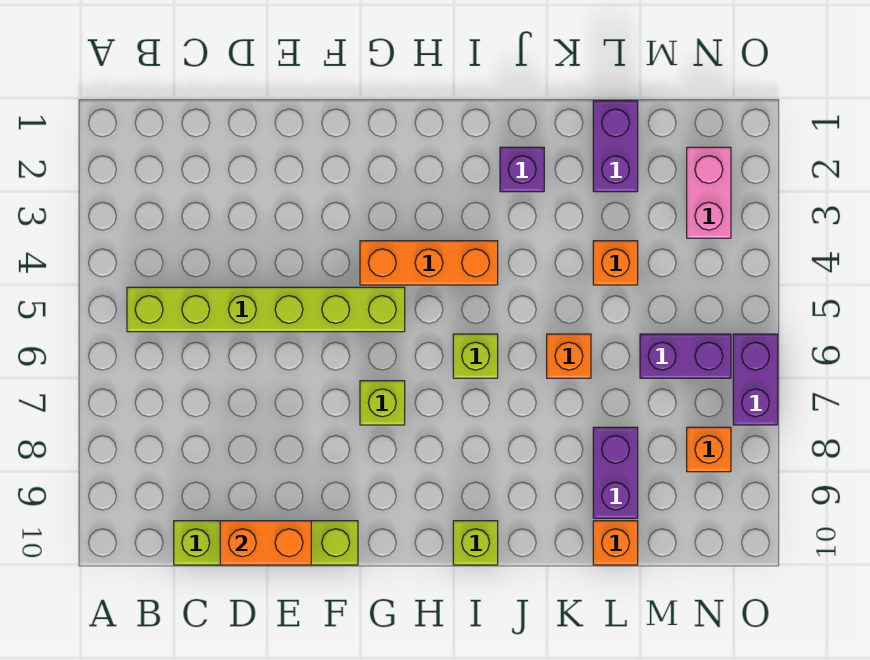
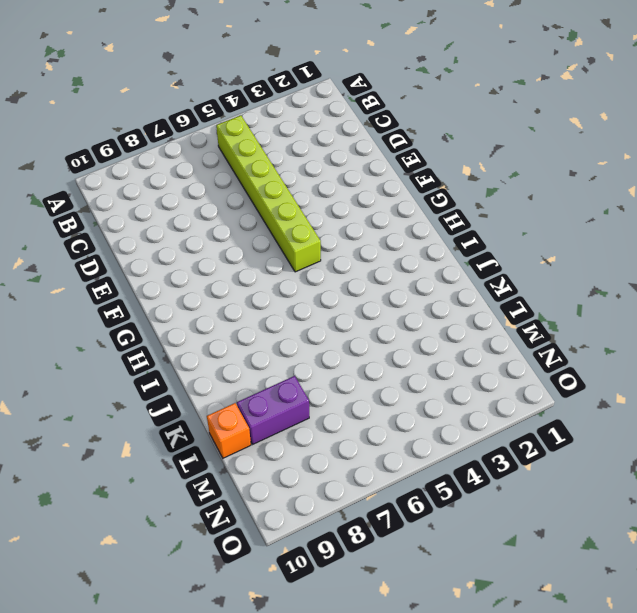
none -> lime brick C10:F10 level 1
none -> orange brick G4:I4 level 1
none -> lime brick G7 level 1

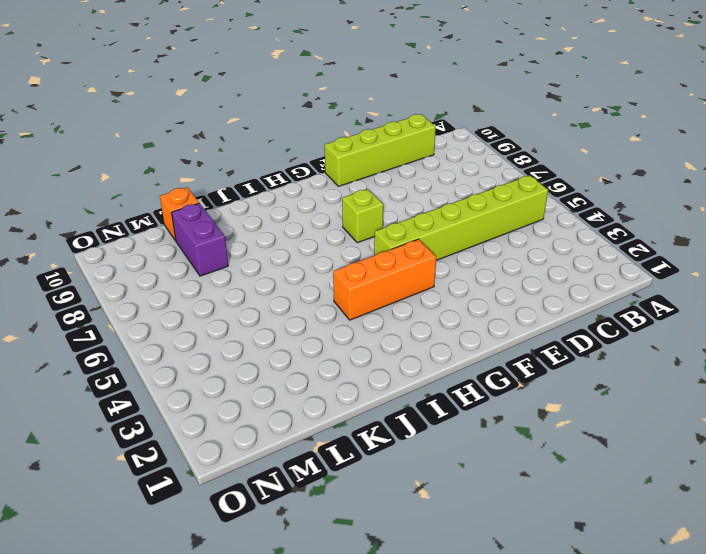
none -> lime brick I6 level 1
none -> lime brick I10 level 1
none -> purple brick J2 level 1

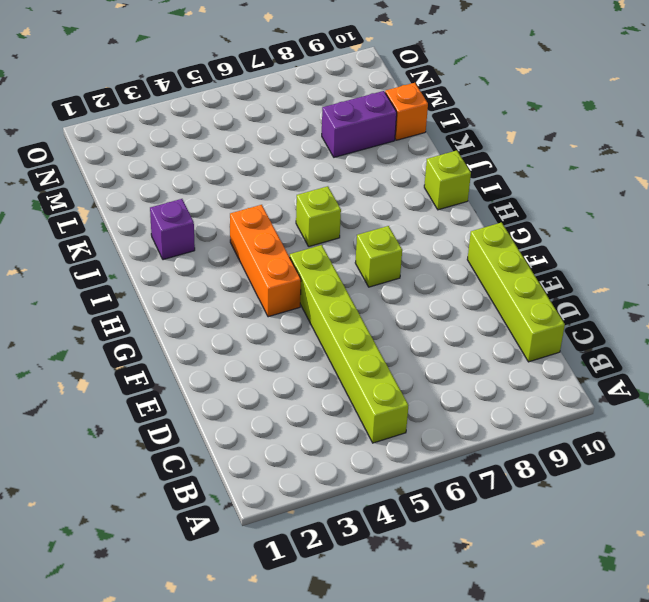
none -> orange brick K6 level 1
none -> purple brick L1:L2 level 1
none -> orange brick L4 level 1

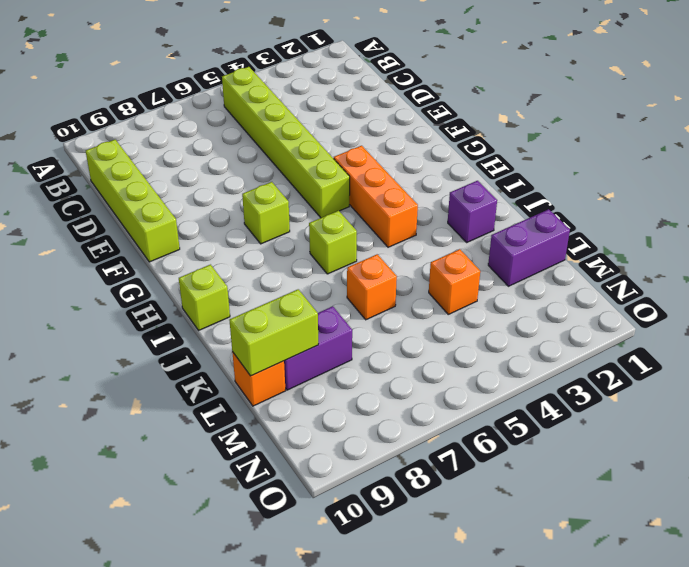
lime brick L9:L10 level 2 -> none
none -> purple brick M6:N6 level 1
none -> pink brick N2:N3 level 1
none -> orange brick N8 level 1

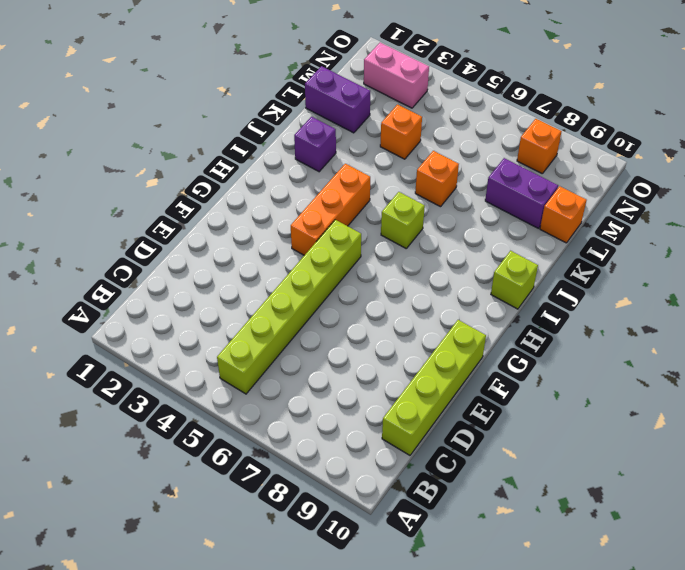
none -> lime brick G7 level 1
none -> purple brick M6:N6 level 1
none -> purple brick O6:O7 level 1

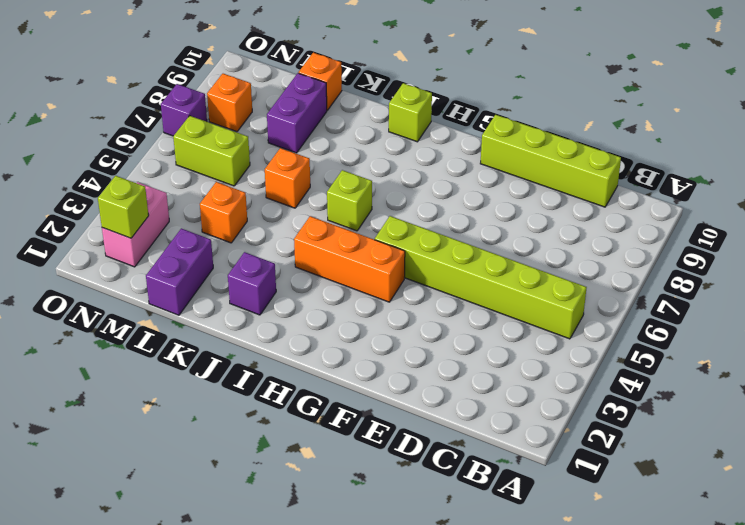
lime brick M6:N6 level 1 -> purple brick M6:N6 level 1
lime brick N2 level 2 -> lime brick G7 level 1
purple brick O7 level 1 -> purple brick O6:O7 level 1
none -> orange brick D10:E10 level 2

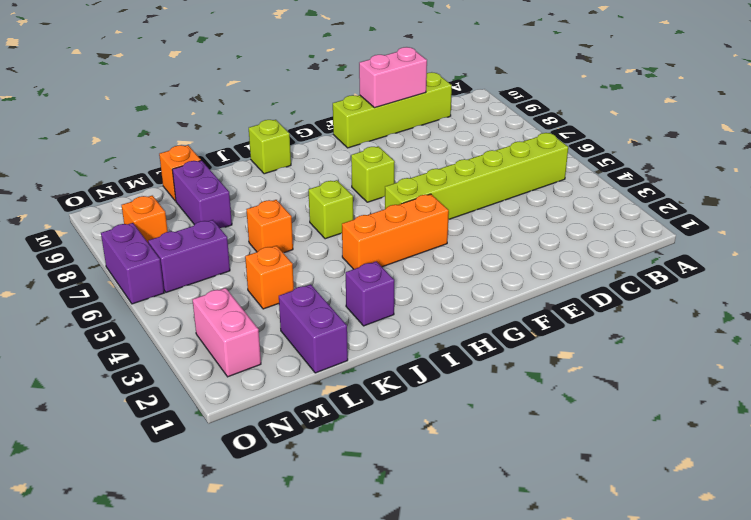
pink brick D10:E10 level 2 -> orange brick D10:E10 level 2

